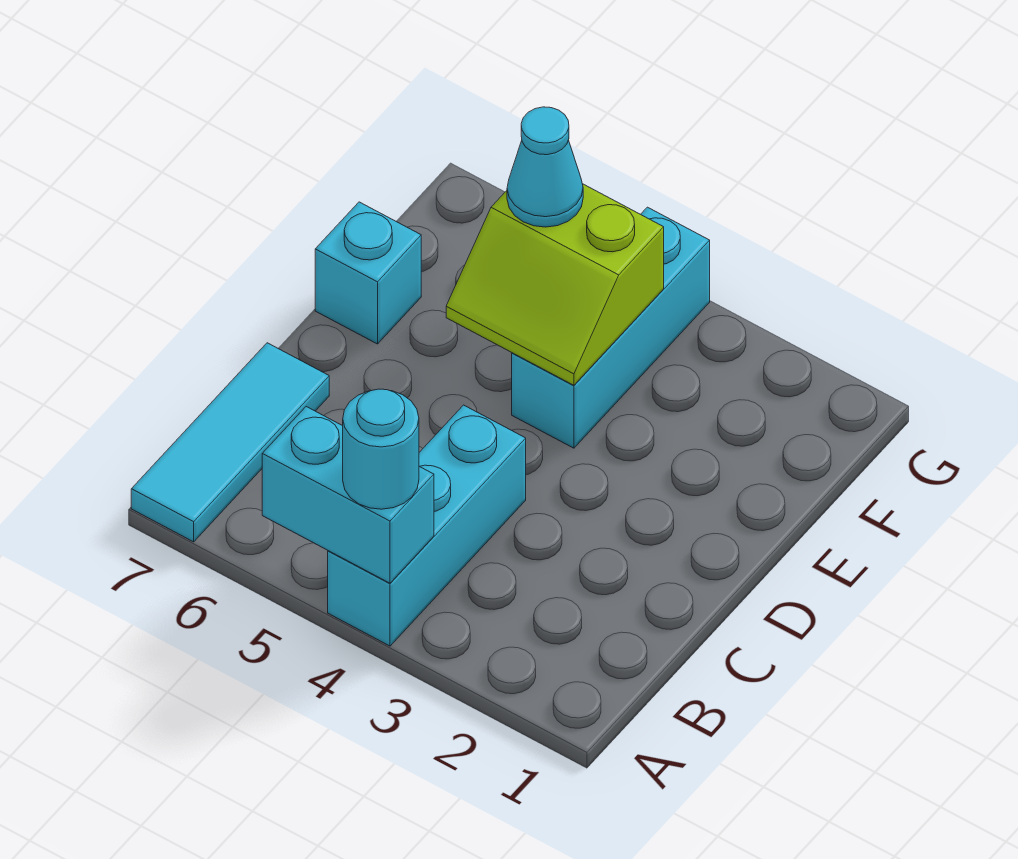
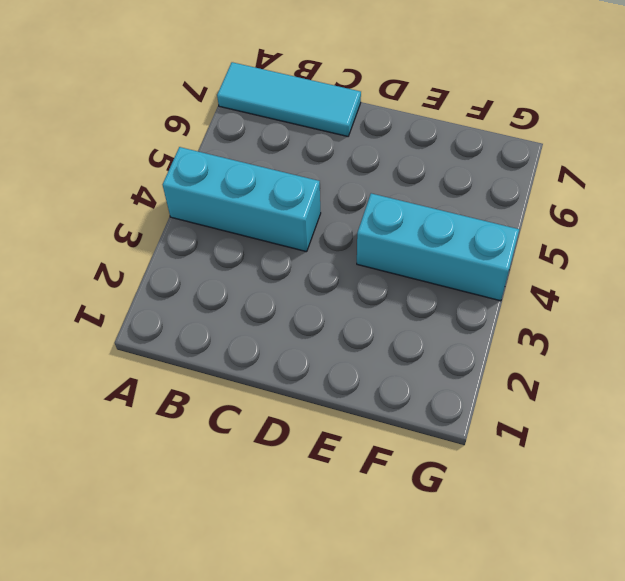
none -> cyan brick E7 level 1
none -> cyan brick A4:A5 level 2

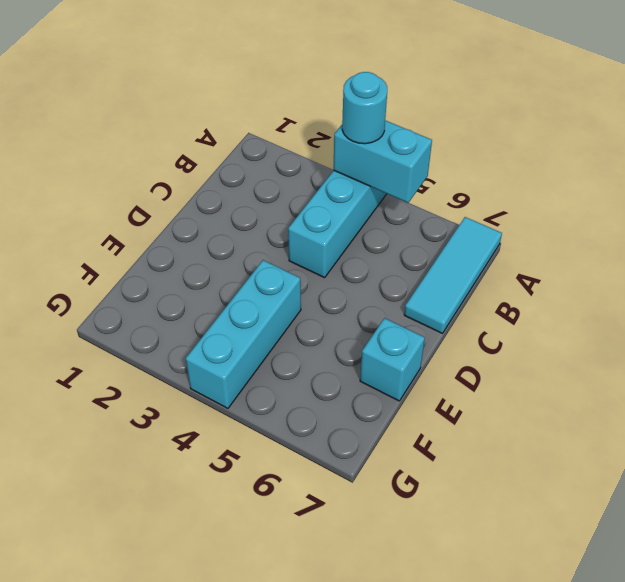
none -> lime slope E4:F5 level 2 top F
none -> cyan cone F5 level 3

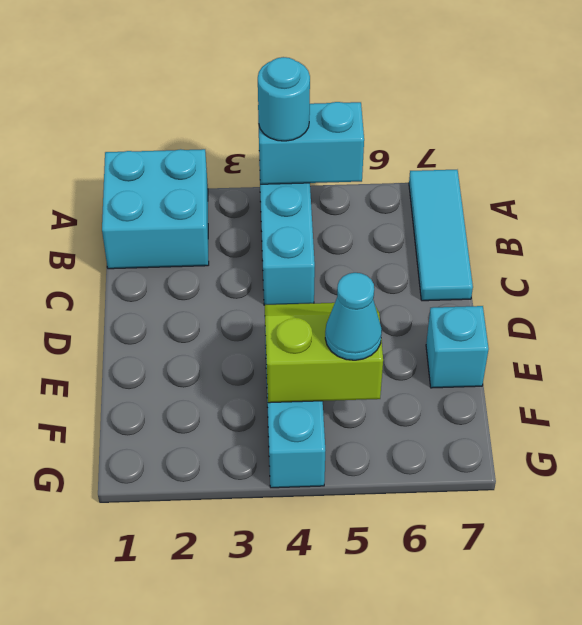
cyan brick A1:B2 level 1 -> none

